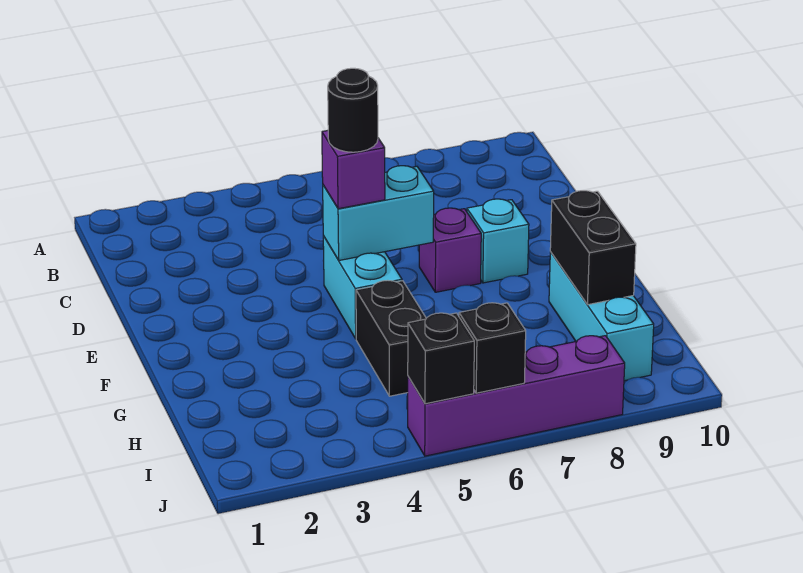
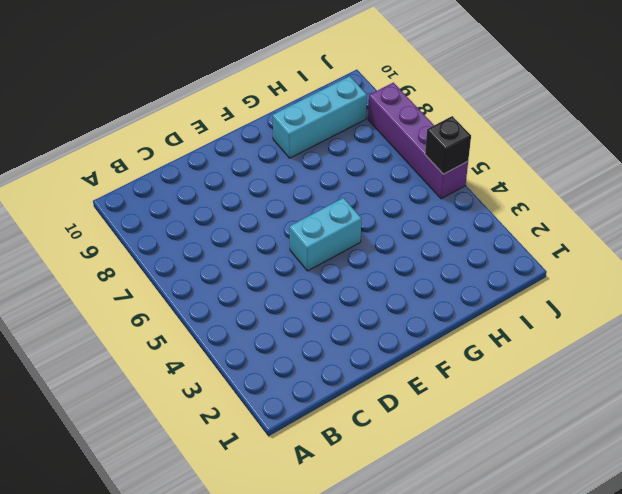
none -> purple brick E7 level 1
none -> cyan brick E8 level 1
none -> black brick G5:H5 level 1

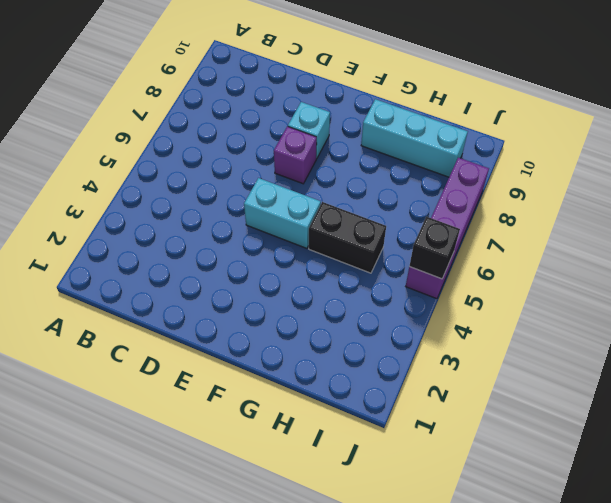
none -> cyan brick E5:E6 level 2
none -> black brick G9:H9 level 2
none -> black brick J6 level 2

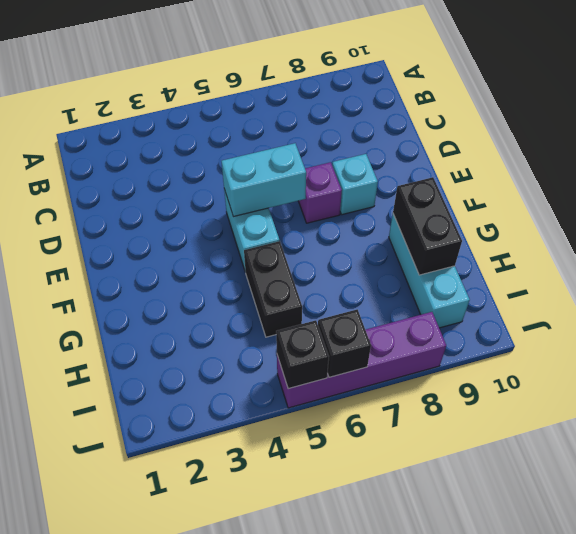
none -> purple brick E5 level 3
none -> black round brick E5 level 4

